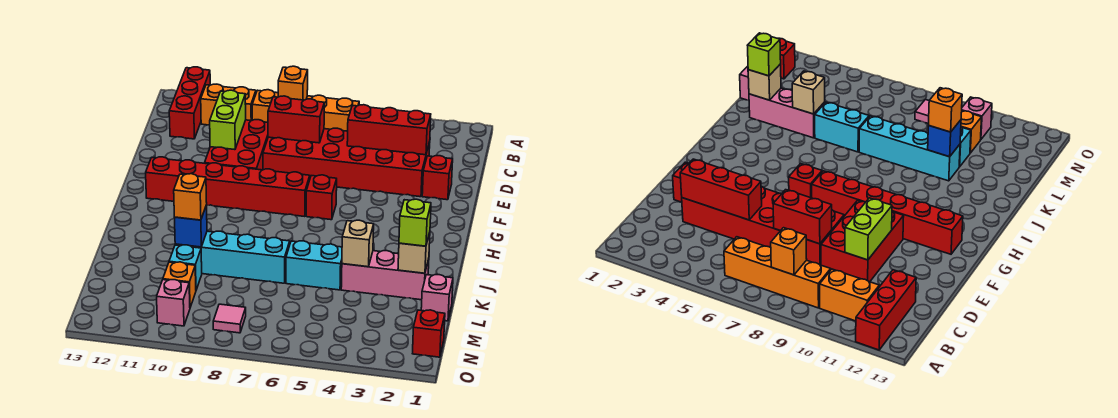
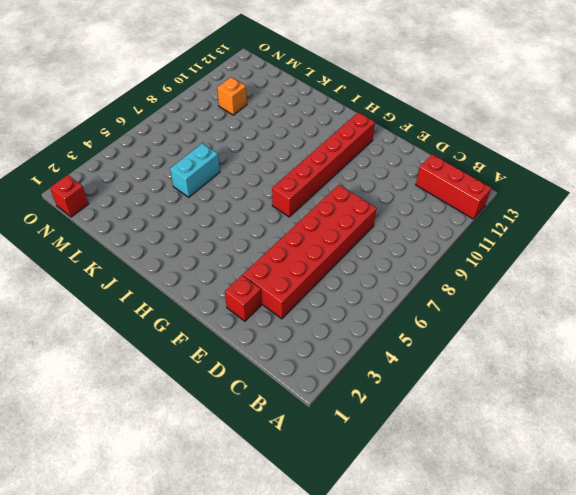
none -> orange brick B6:B9 level 1
none -> orange brick B10:B11 level 1
none -> red brick D9:F10 level 1

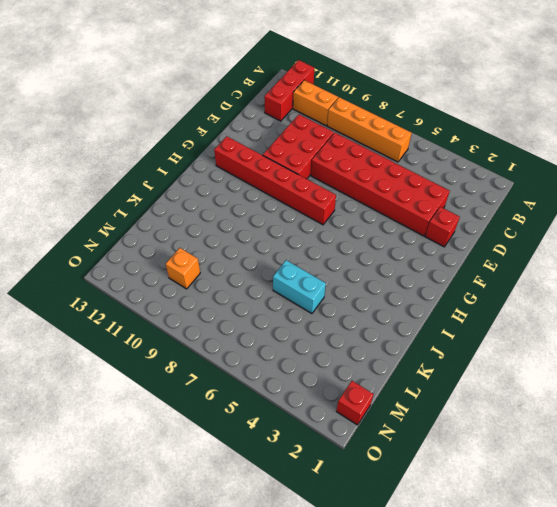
none -> red brick G6 level 1
none -> pink brick K2:K4 level 1
none -> cyan brick K7:K10 level 1

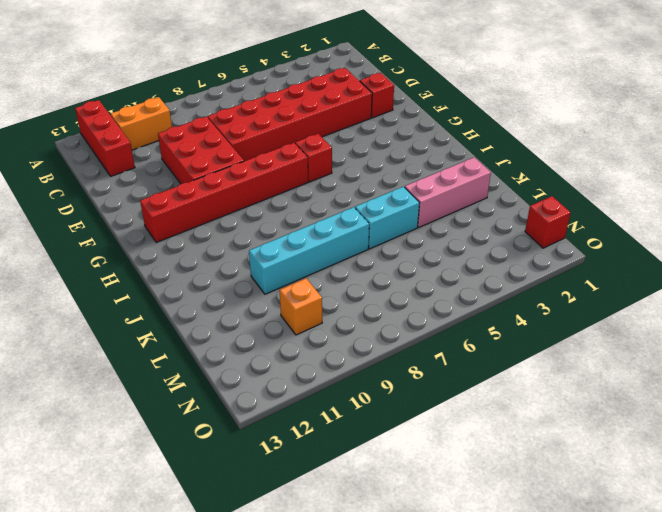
none -> orange brick B6:B9 level 1
none -> pink brick L1 level 1
none -> cyan brick L10 level 1

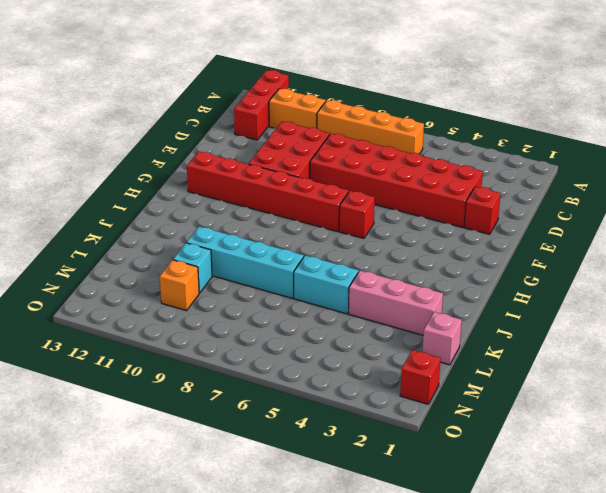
none -> pink tile N8 level 1
none -> pink brick N10 level 1
none -> orange brick B8 level 2

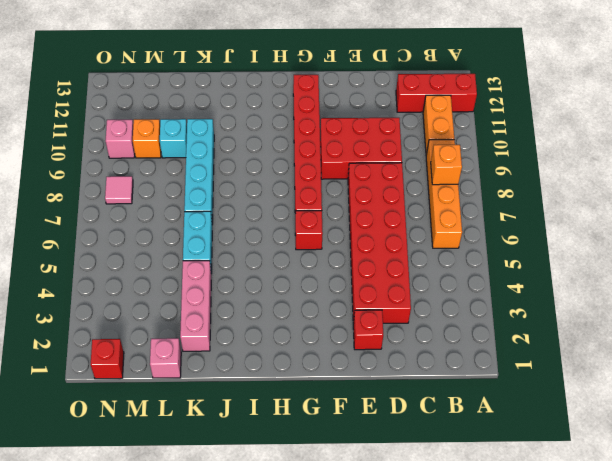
none -> red brick D3:D5 level 2
none -> red brick D7:D8 level 2
none -> lime brick D10:E10 level 2

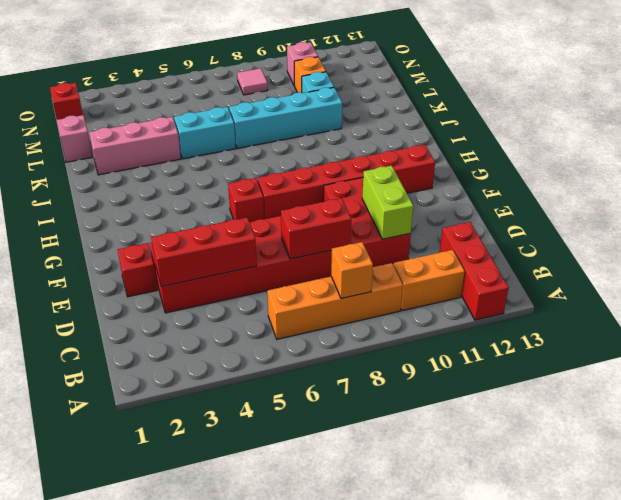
none -> tan brick K2 level 2
none -> tan brick K4 level 2
none -> blue brick K10 level 2

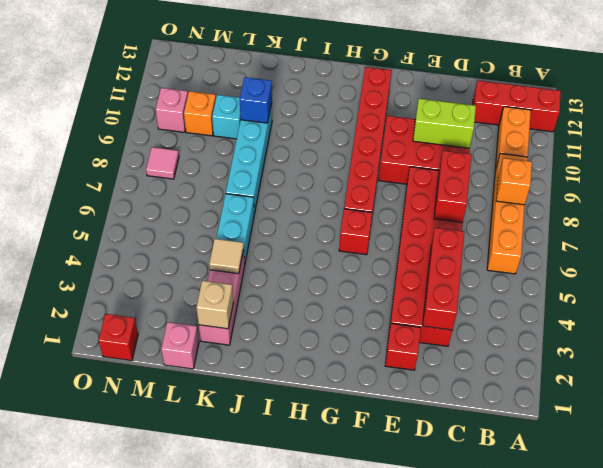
tan tile K4 level 2 -> tan brick K4 level 2
none -> lime brick K2 level 3
none -> orange brick K10 level 3

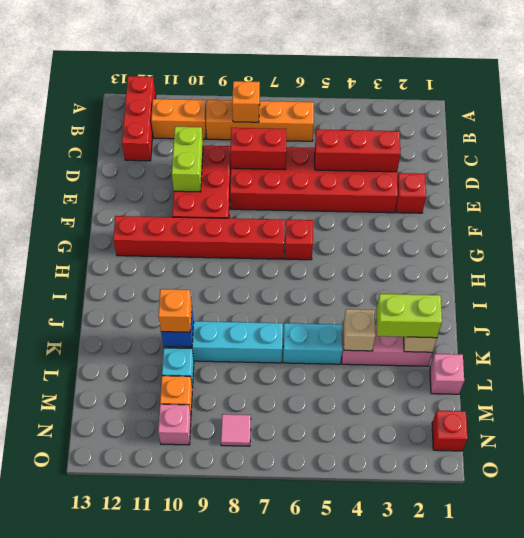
lime brick K2:K3 level 3 -> lime brick K2 level 3

